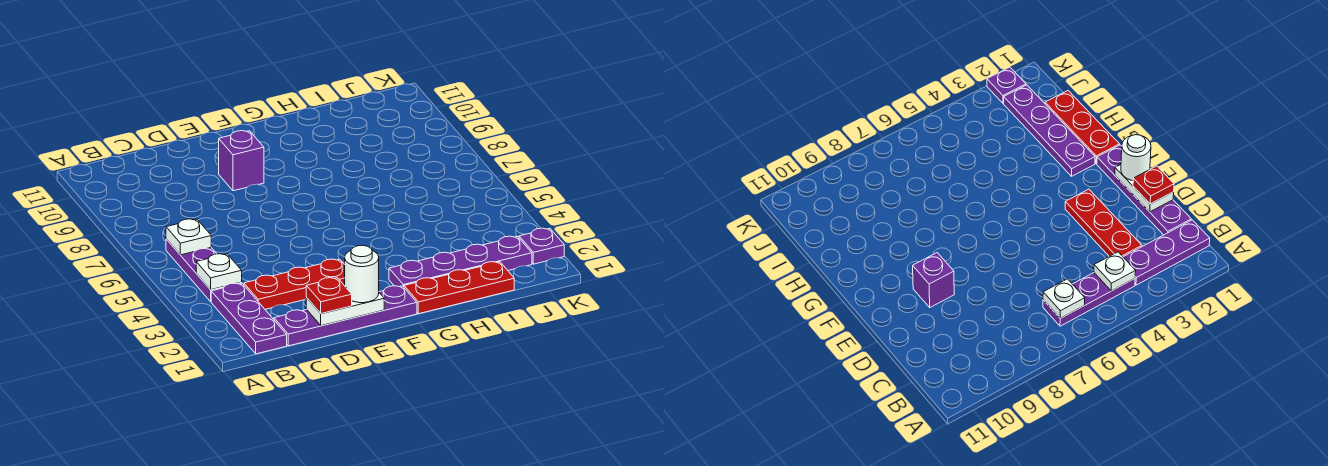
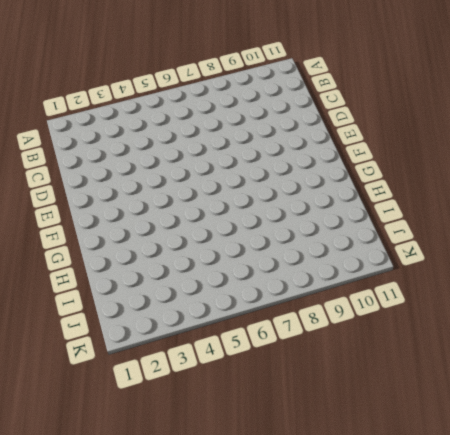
none -> purple plate B1:B3 level 1
none -> purple plate B4:B6 level 1
none -> purple plate C1:F1 level 1

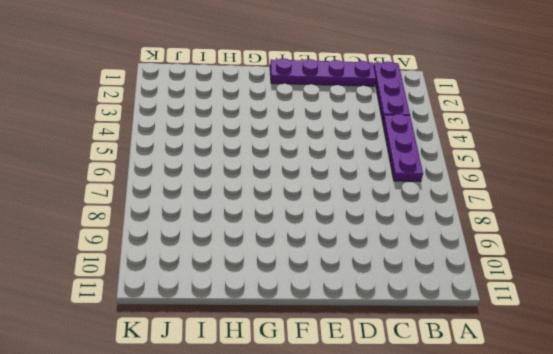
none -> red plate C3:E3 level 1
none -> purple brick E9 level 1
none -> red plate G1:I1 level 1

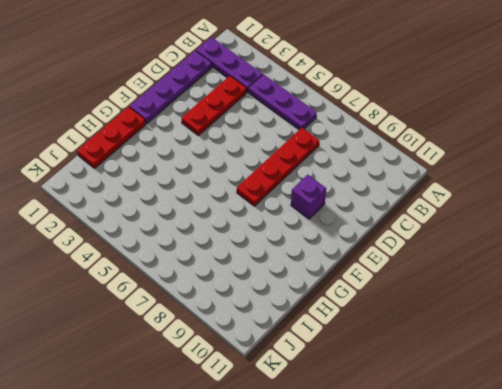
red plate C7:F7 level 1 -> none
none -> purple plate G2:J2 level 1
none -> purple plate K2 level 1
none -> white plate B4 level 2

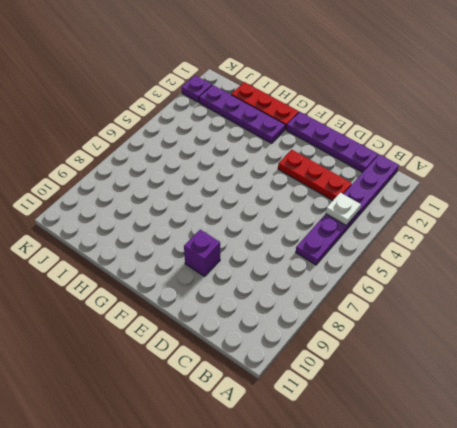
none -> white plate B6 level 2
none -> white plate D1:E1 level 2
none -> red plate D1 level 3

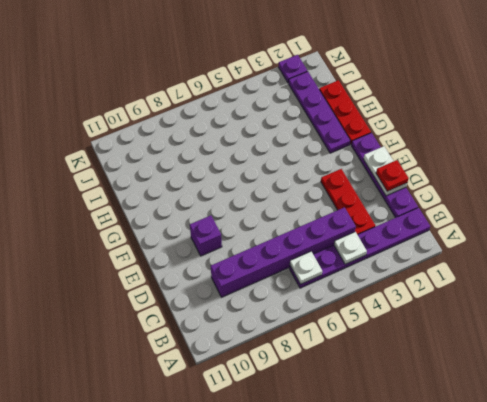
purple brick C4:C9 level 1 -> none
none -> white round brick E1 level 3

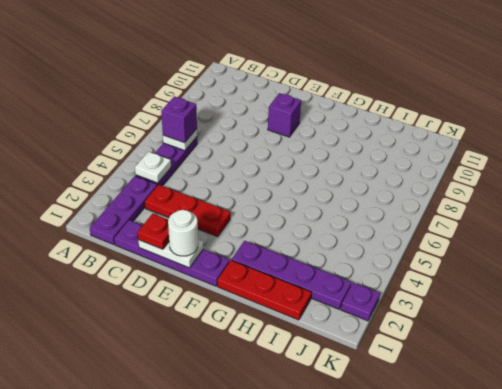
purple brick B6 level 3 -> none

